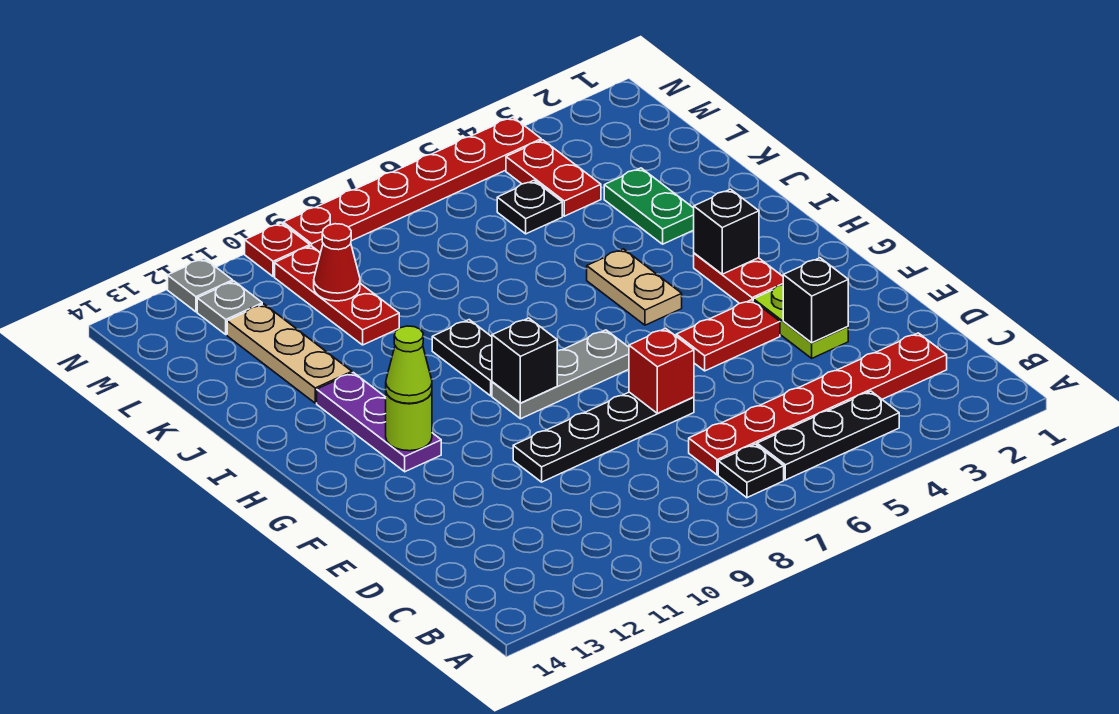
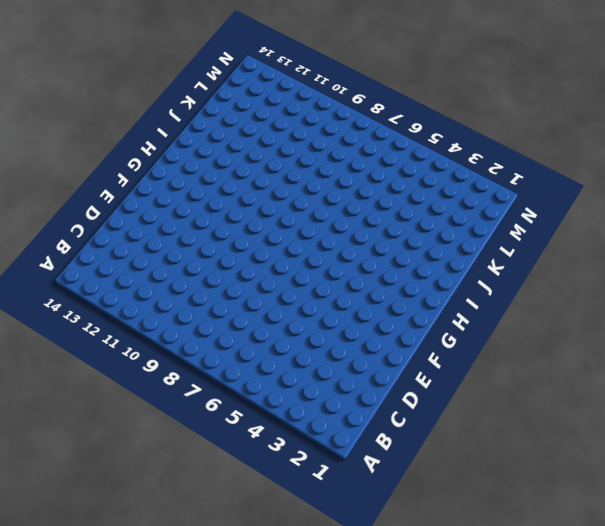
none -> black plate B4:B6 level 1
none -> black plate B7 level 1
none -> red plate C2:C7 level 1

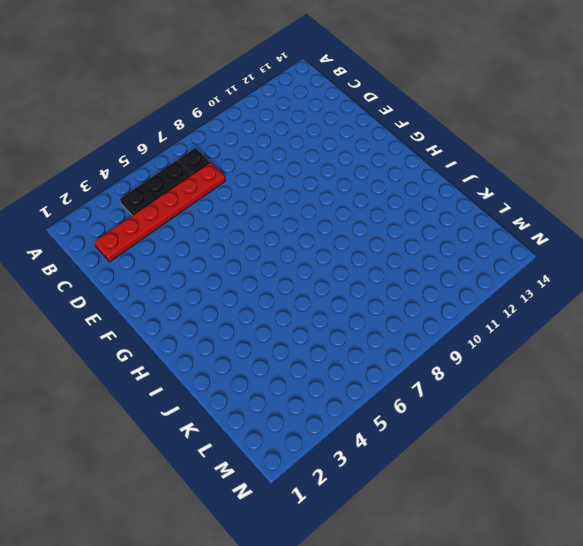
none -> lime plate E3:F3 level 1
none -> black plate E7:E10 level 1
none -> red plate F4:F5 level 1

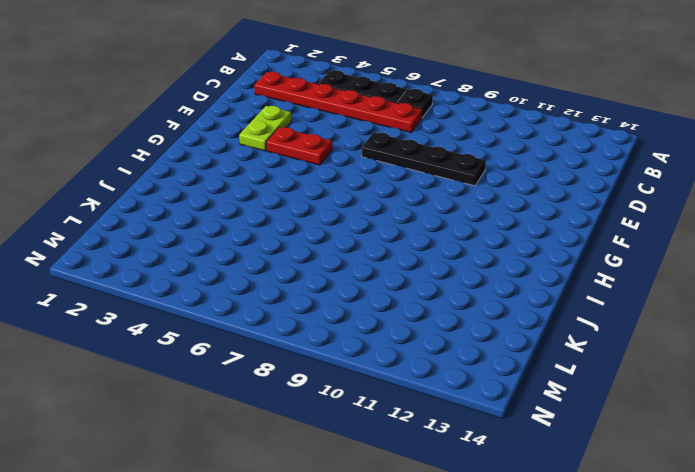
none -> red plate G3:H3 level 1
none -> grey plate G7:G9 level 1
none -> purple plate G12:I12 level 1

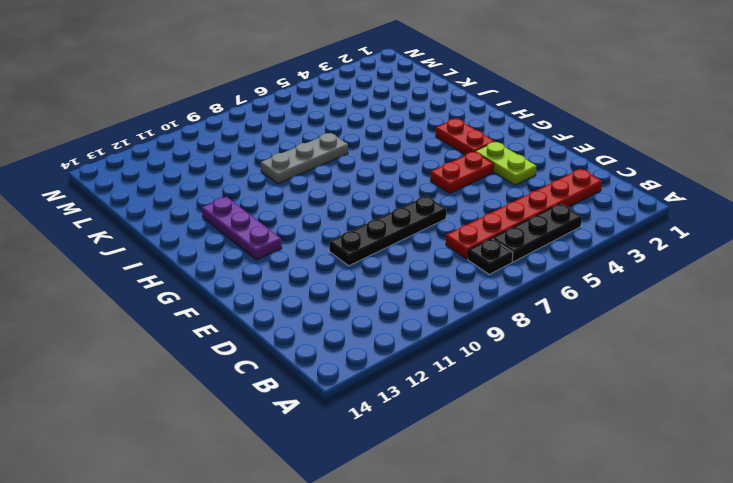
grey plate J7:J9 level 1 -> grey plate G7:G9 level 1
none -> tan plate H5:I5 level 1
none -> black plate H9:I9 level 1
none -> green plate J3:K3 level 1

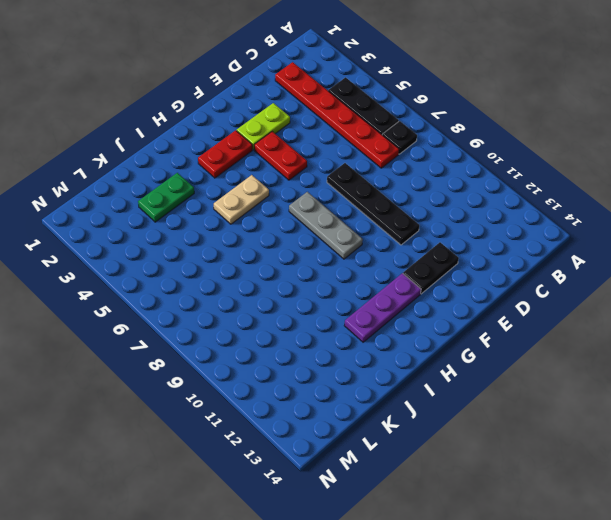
black plate E12:F12 level 1 -> black plate H9:I9 level 1
none -> tan plate J12:L12 level 1
none -> red plate K10:M10 level 1
none -> red plate L4:M4 level 1

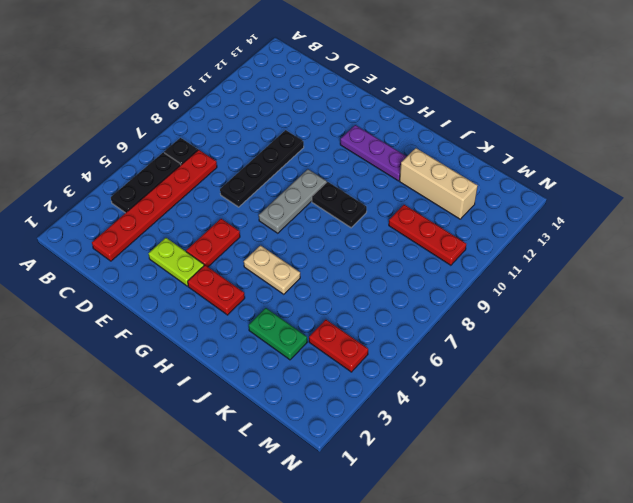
tan brick J12:L12 level 1 -> tan plate J12:L12 level 1
none -> black plate L5 level 1
none -> grey plate M12 level 1
none -> red plate N4:N9 level 1

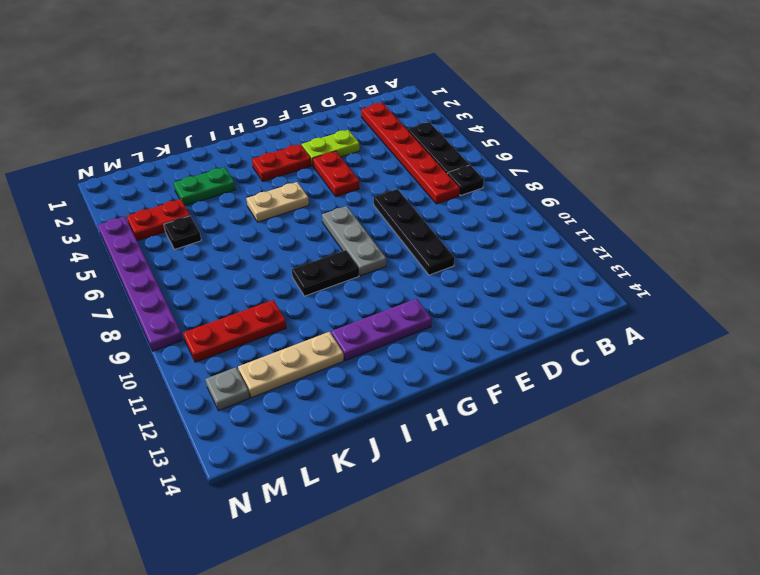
purple plate N4:N9 level 1 -> red plate N4:N9 level 1
none -> red plate N10 level 1
none -> grey plate N12 level 1
none -> black brick E3 level 2

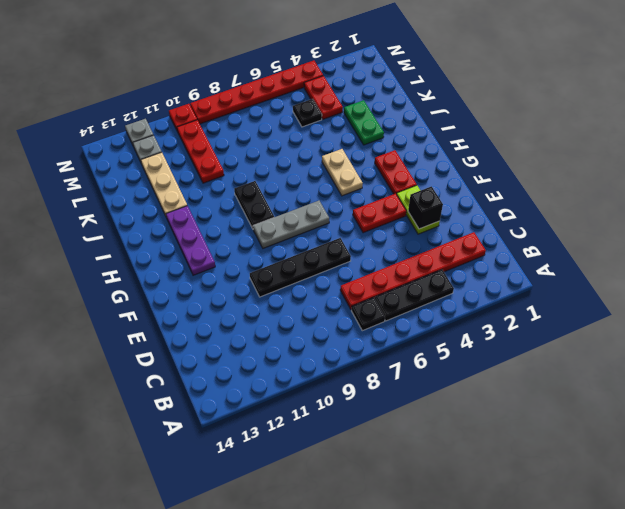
none -> red brick E7 level 2
none -> black brick G9 level 2
none -> lime round brick G12 level 2

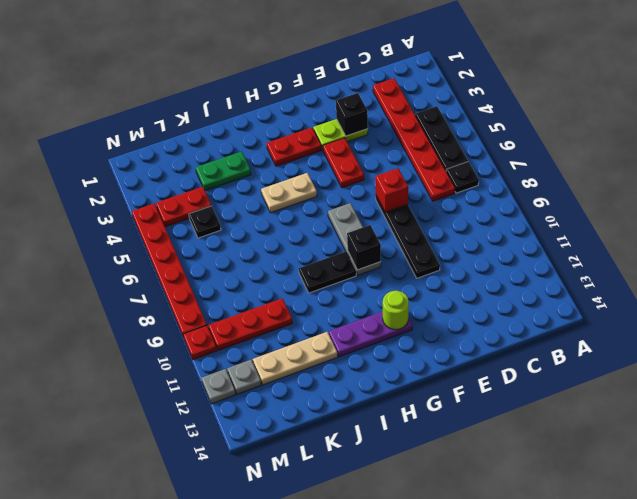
none -> black brick H3 level 2
none -> red cone L10 level 2
none -> lime cone G12 level 3

